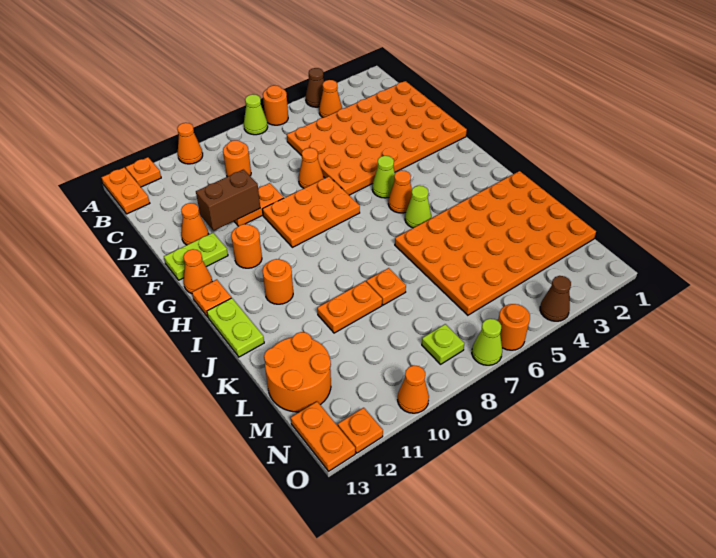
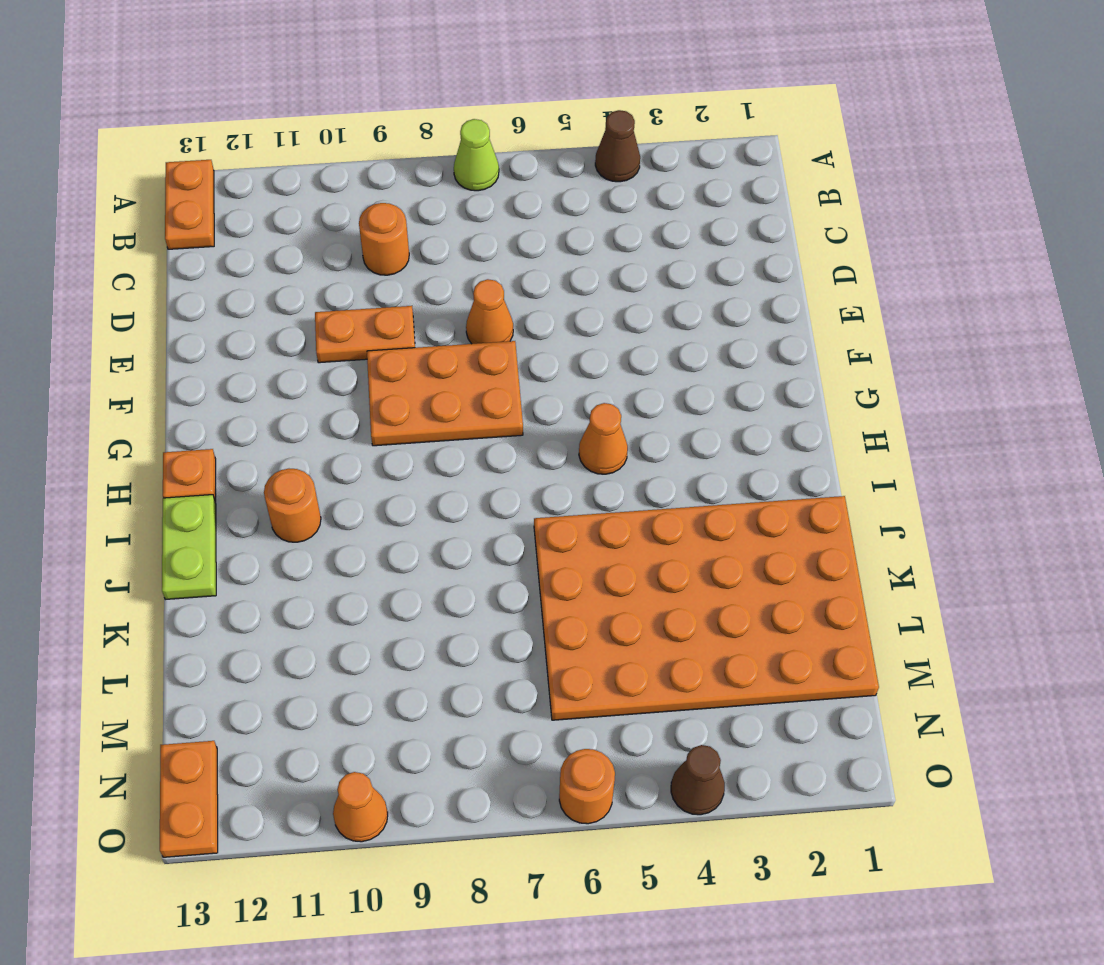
none -> orange round brick A6 level 1
none -> orange cone A10 level 1
none -> orange plate A12 level 1
none -> orange cone B4 level 1

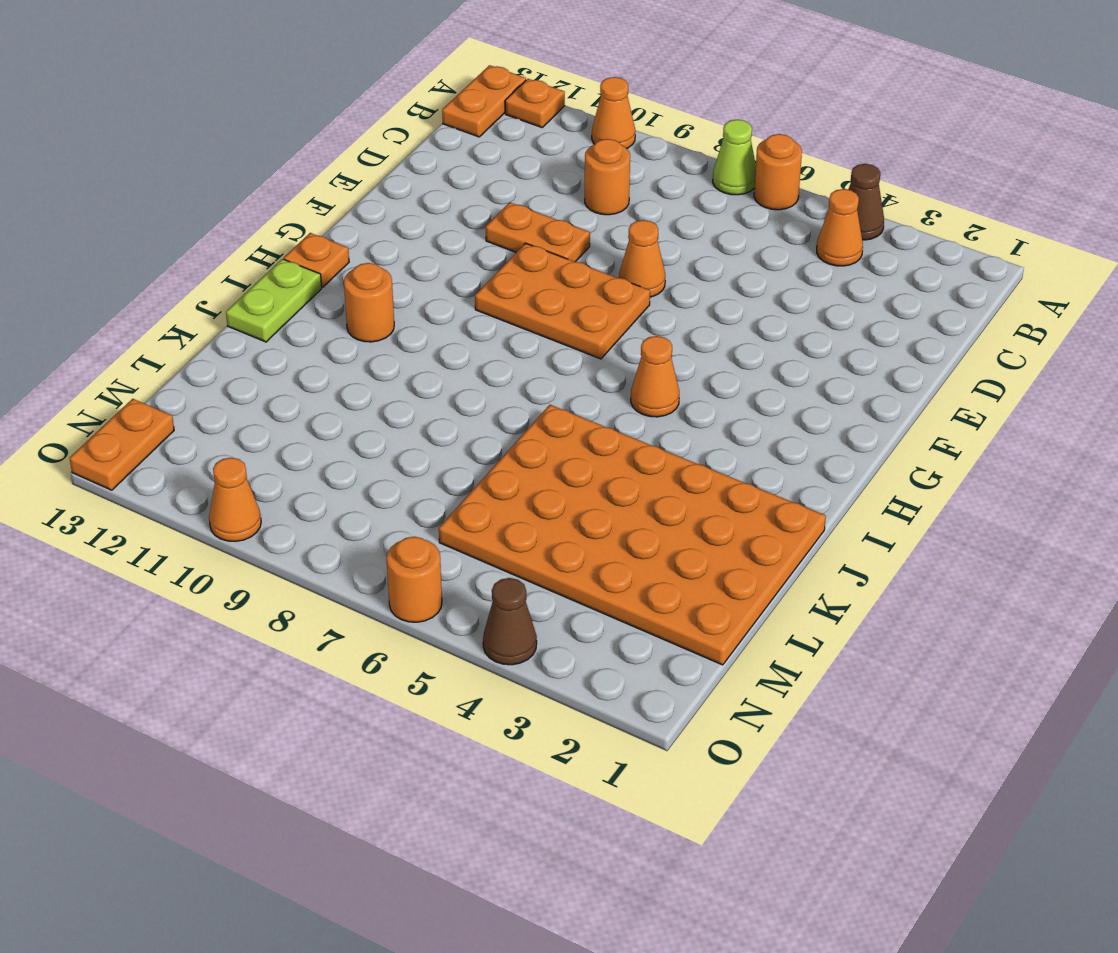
none -> orange plate C1:F6 level 1
none -> orange cone E12 level 1
none -> lime plate F12:F13 level 1
none -> lime cone G5 level 1

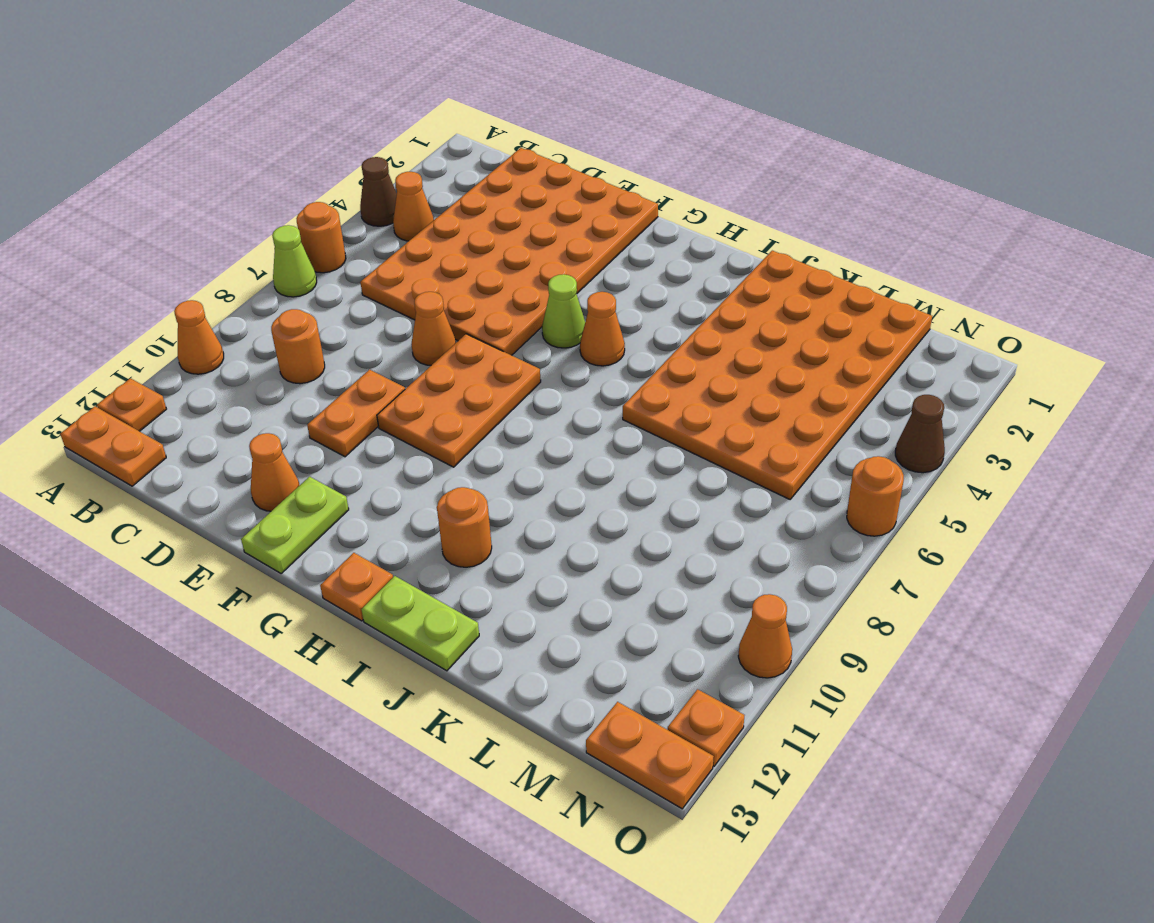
none -> orange round brick G11 level 1
none -> orange cone G13 level 1
none -> lime cone I5 level 1
none -> orange plate K8 level 1

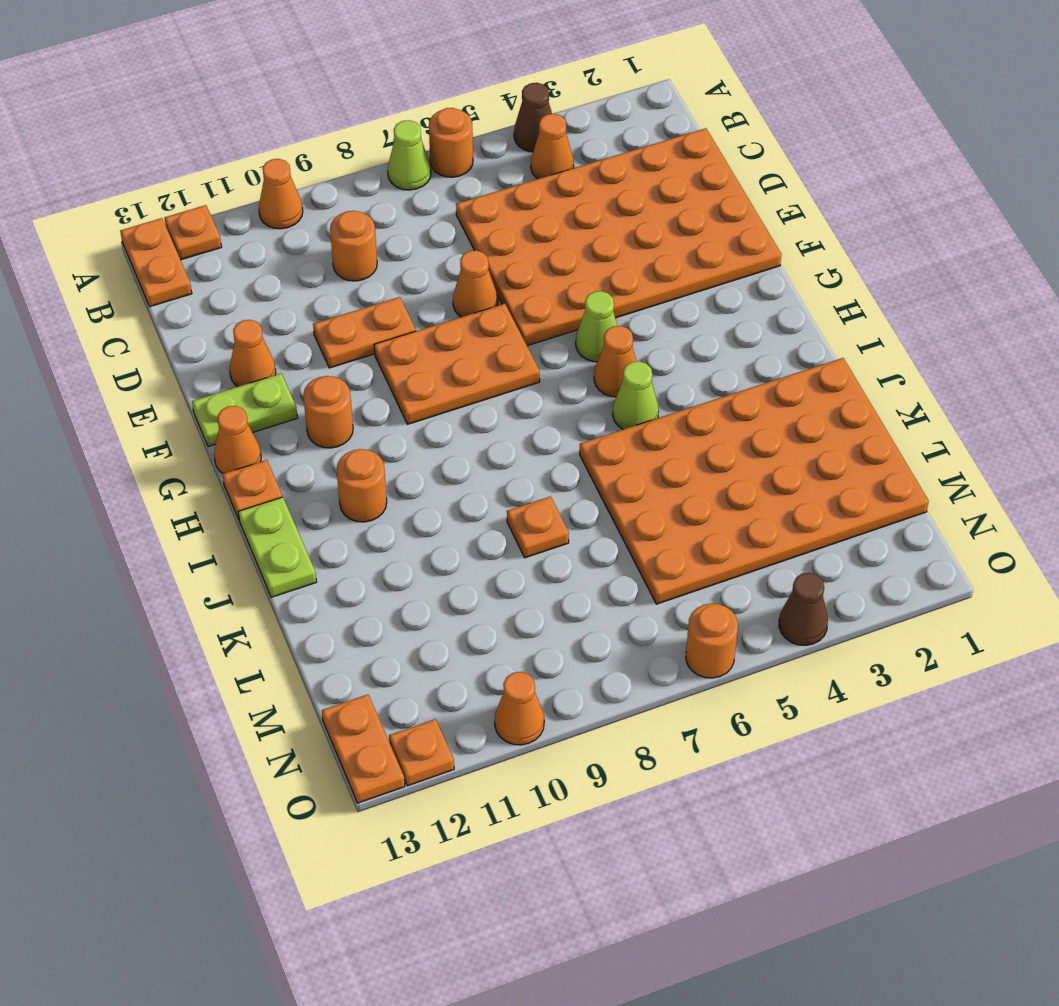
none -> orange plate K9:K10 level 1
none -> orange round brick L12:M13 level 1
none -> lime plate N8 level 1
none -> lime cone O7 level 1

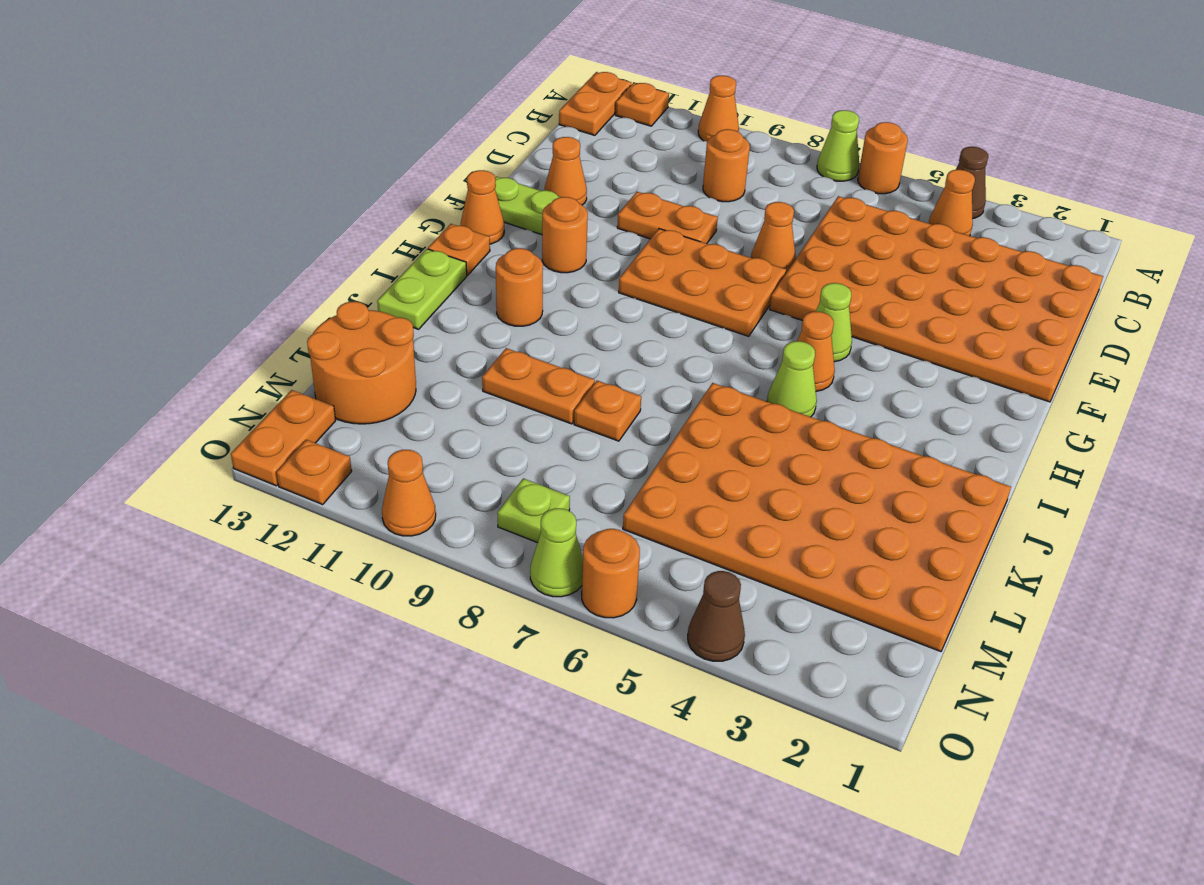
none -> brown brick E10:E11 level 2

